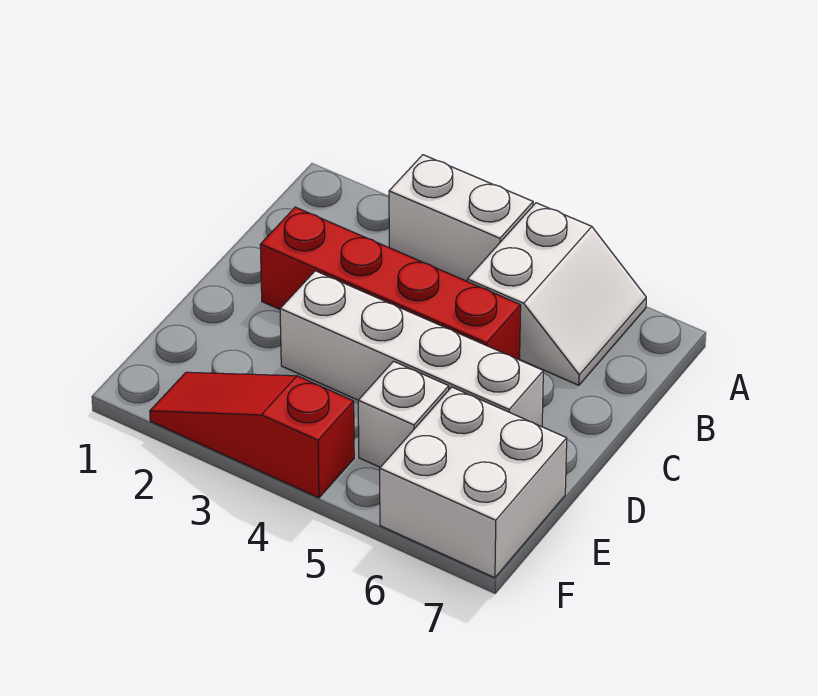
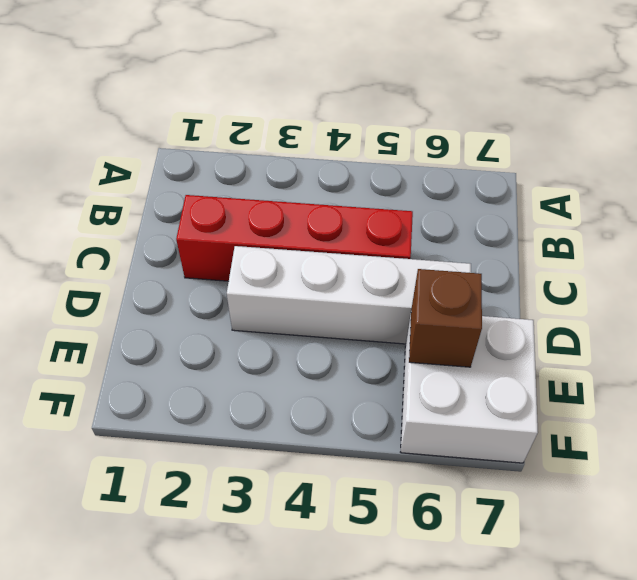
brown brick E6 level 2 -> none
none -> white brick A3:A4 level 1
none -> white slope A5:B6 level 1 top 5

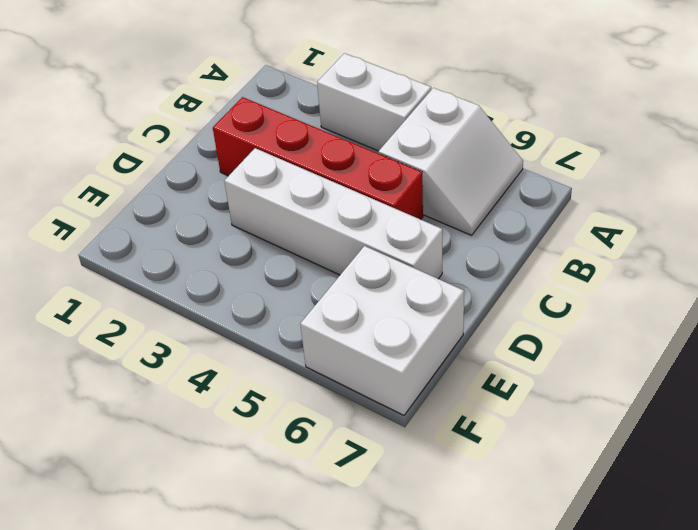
none -> white brick E5 level 1
none -> red slope F2:F4 level 1 top 4

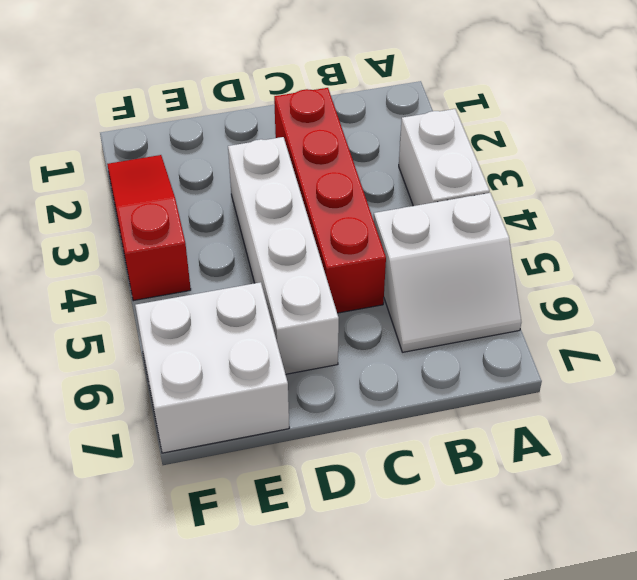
none -> white brick E5 level 1

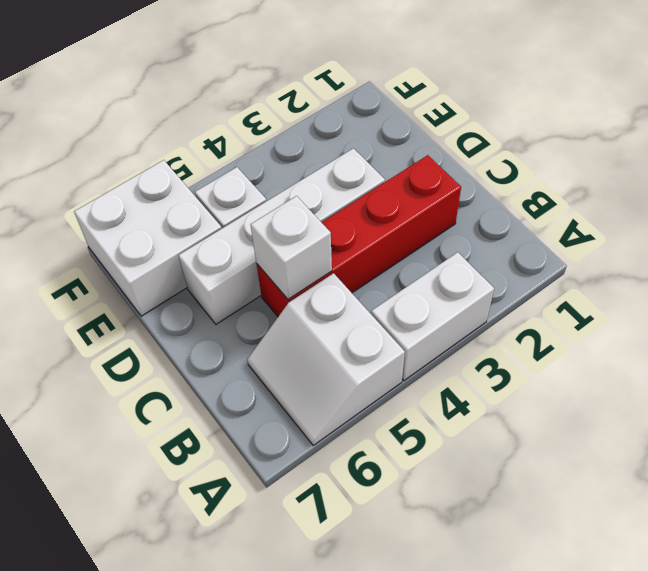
white brick C5 level 2 -> none
none -> red slope F2:F4 level 1 top 4

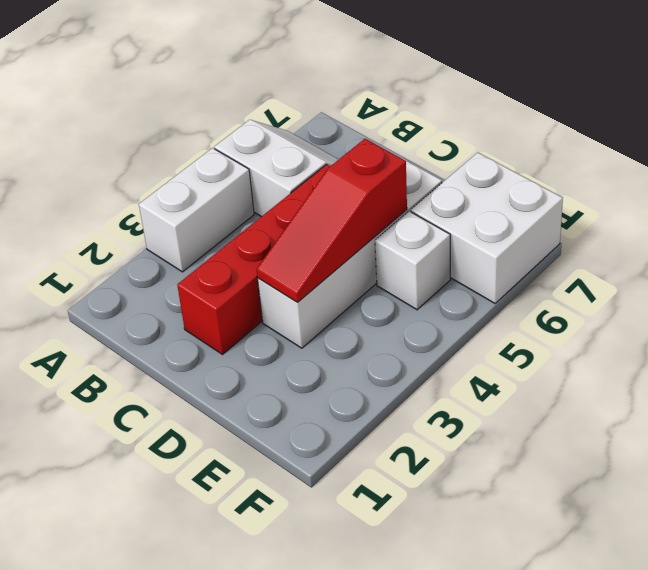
red slope D3:D5 level 2 top 5 -> red slope F2:F4 level 1 top 4

